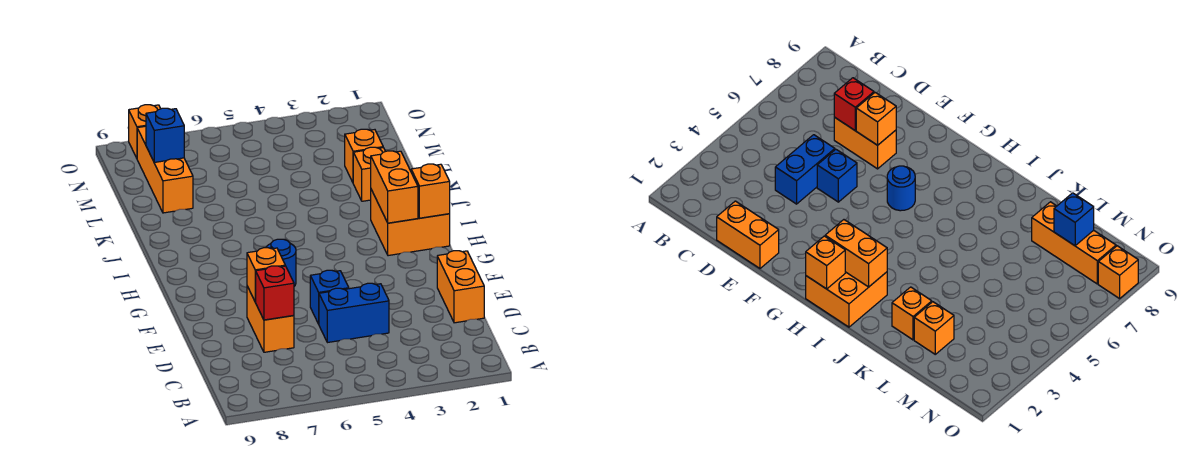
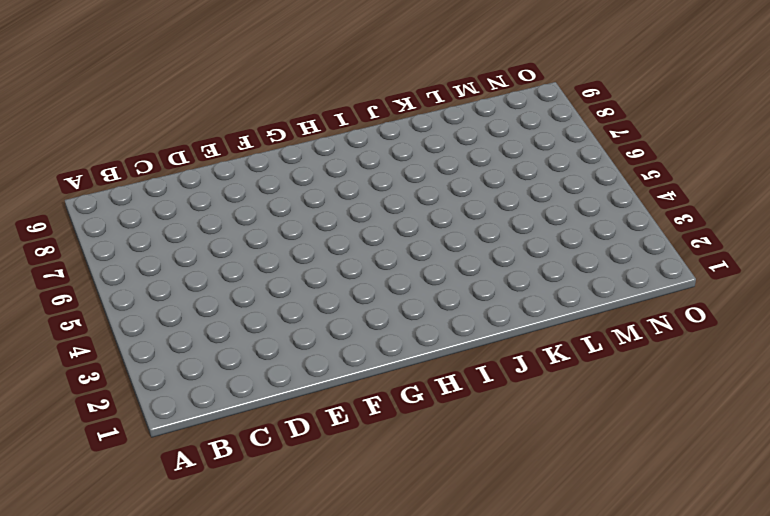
none -> orange brick D1:E1 level 1
none -> blue brick D4:D5 level 1
none -> orange brick D7:E7 level 1

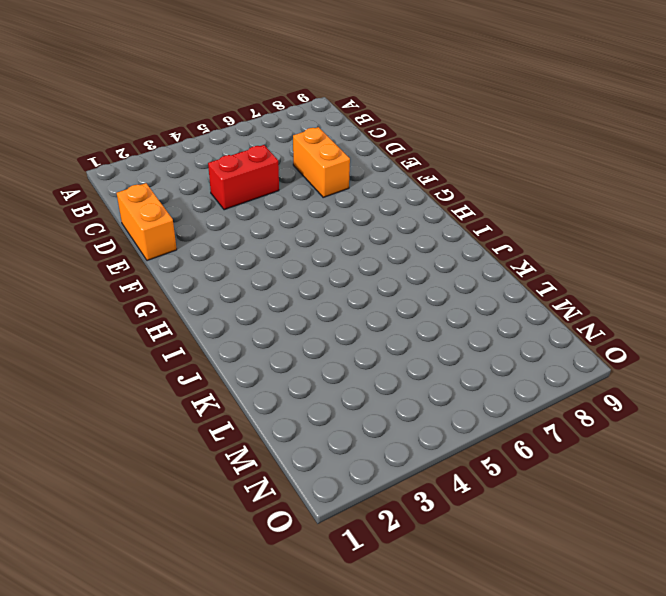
red brick D4:D5 level 1 -> blue brick D4:D5 level 1
none -> blue brick E5 level 1
none -> blue round brick G6 level 1
none -> orange brick H1:I2 level 1

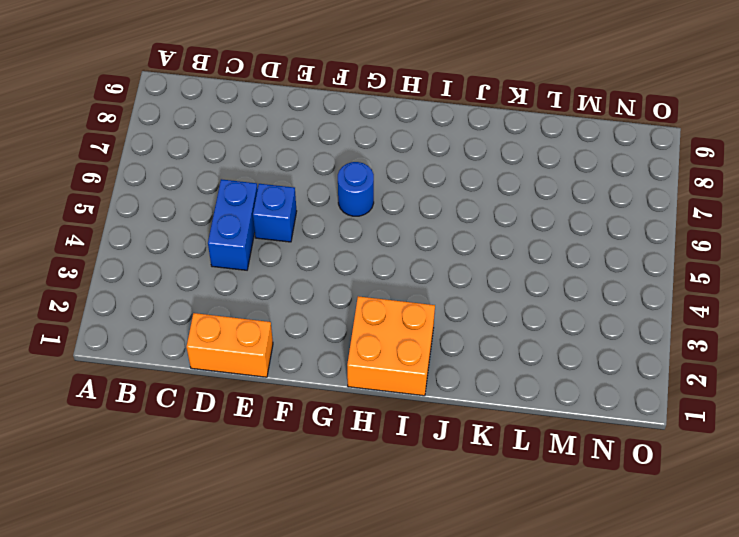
none -> orange brick D7:E7 level 1
none -> orange brick K2 level 1
none -> orange brick L2 level 1

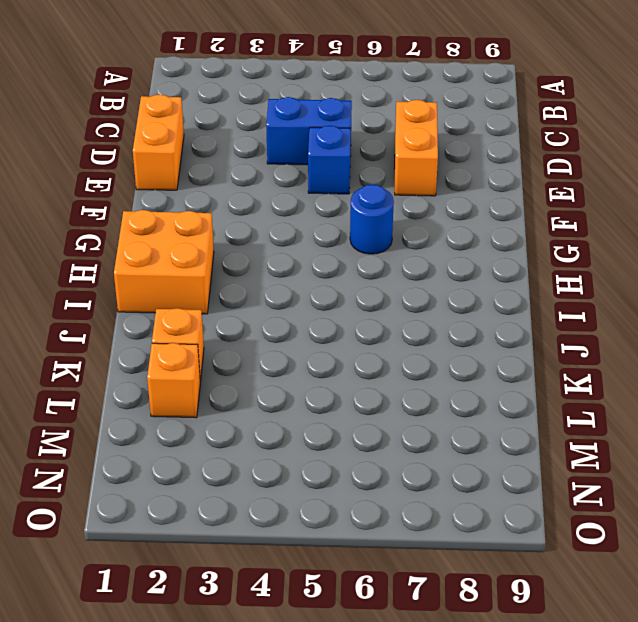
none -> orange brick L8:N8 level 1
none -> orange brick O8 level 1
none -> red brick D7 level 2

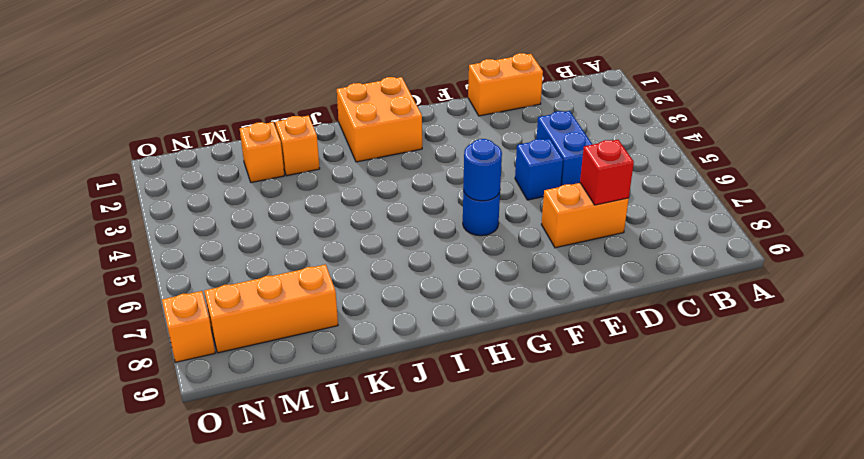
blue round brick G6 level 2 -> none
none -> orange brick E7 level 2
none -> orange brick H1 level 2
none -> orange brick H2:I2 level 2

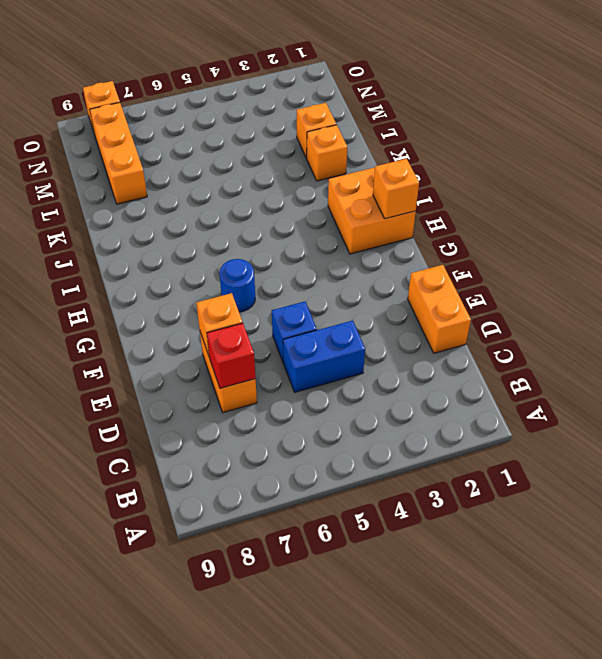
none -> orange brick H2:I2 level 2
none -> blue brick M8 level 2

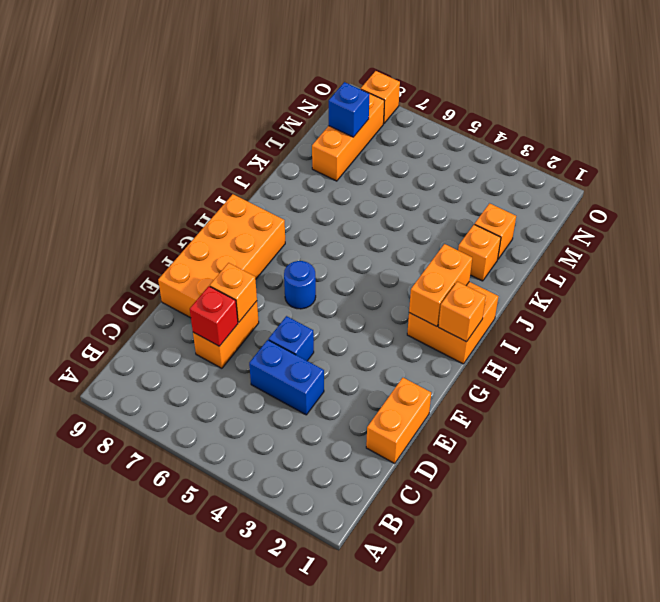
orange brick E8:H9 level 1 -> none

